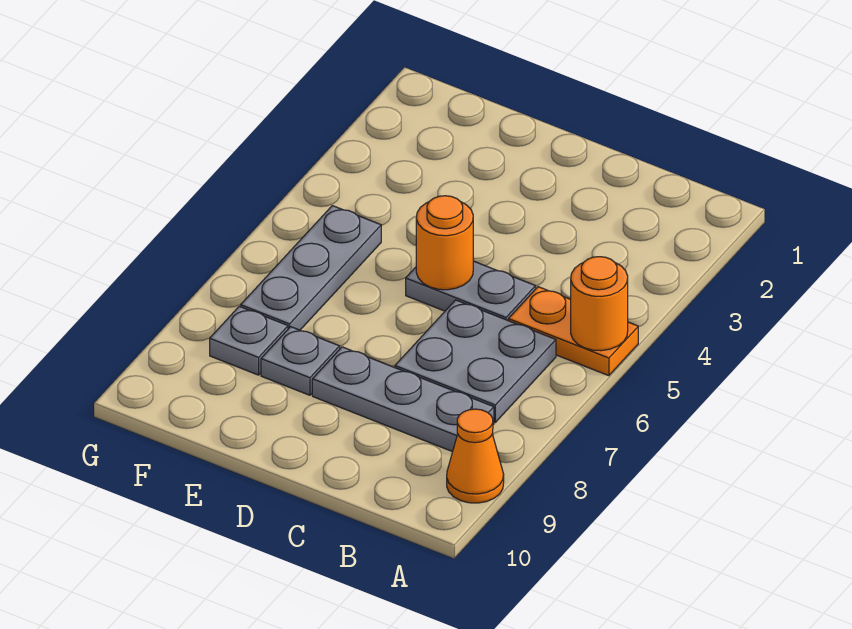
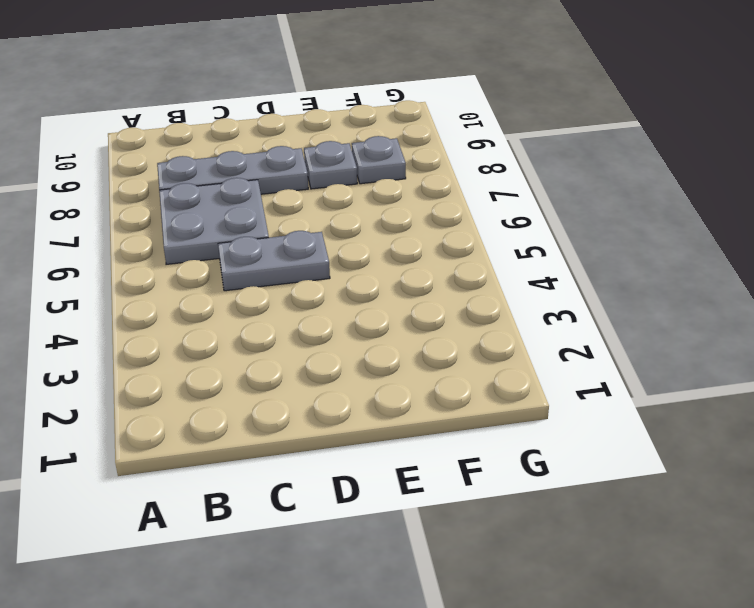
none -> orange plate A5:B5 level 1
none -> orange cone A9 level 1

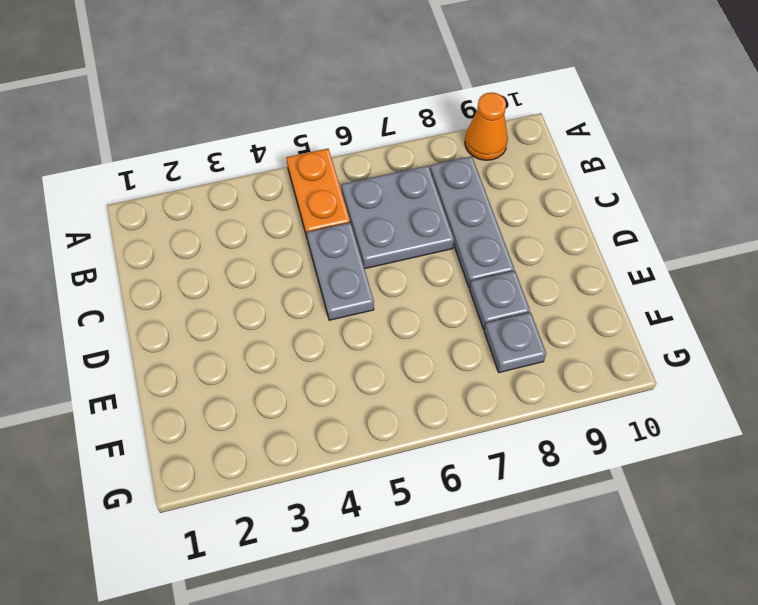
none -> grey plate F5:F7 level 1
none -> orange round brick A5 level 2

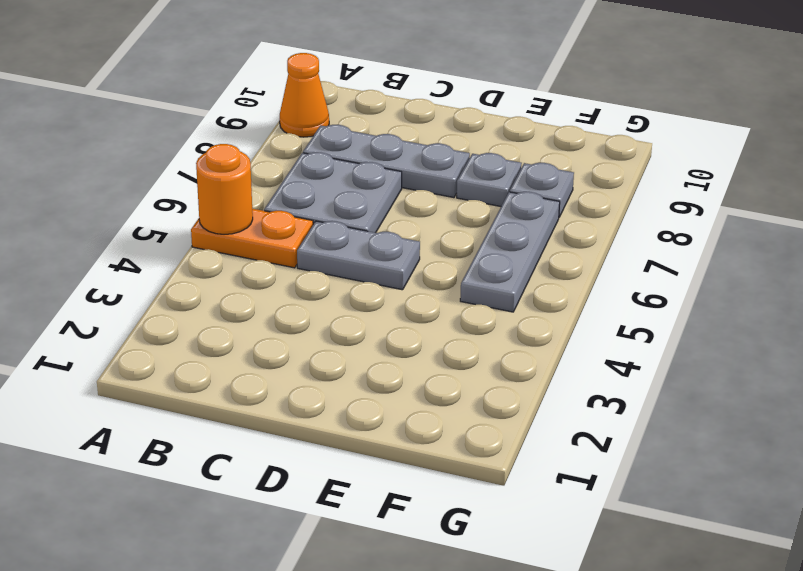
none -> orange round brick D5 level 2

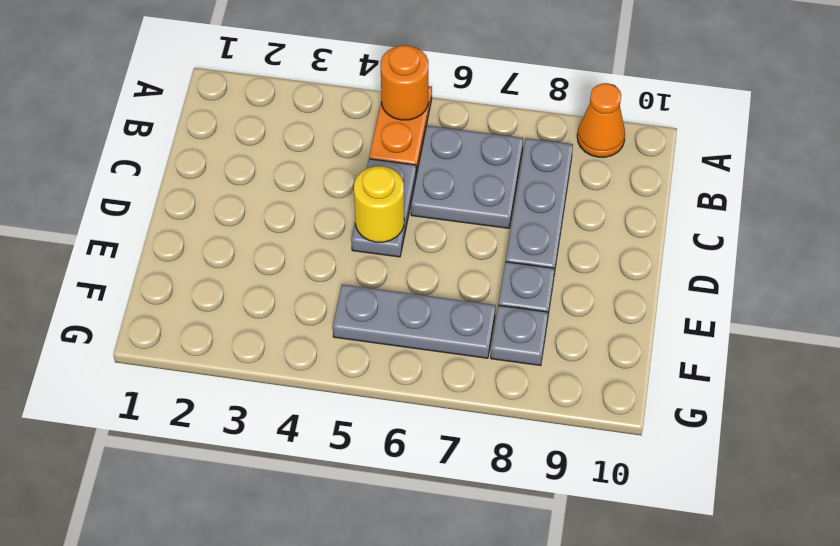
yellow round brick D5 level 2 -> orange round brick D5 level 2

